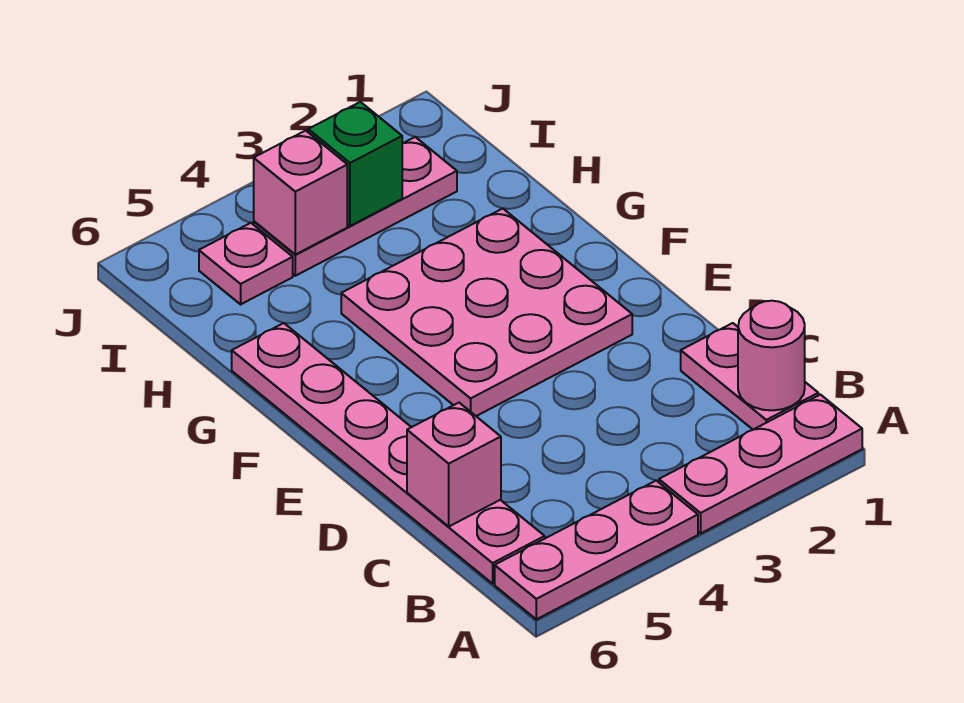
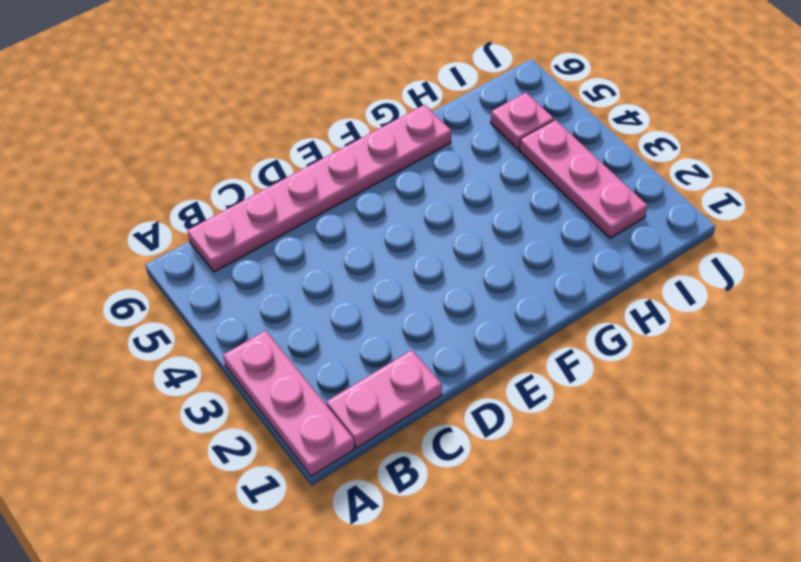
none -> pink plate A4:A6 level 1
none -> pink plate E2:G4 level 1

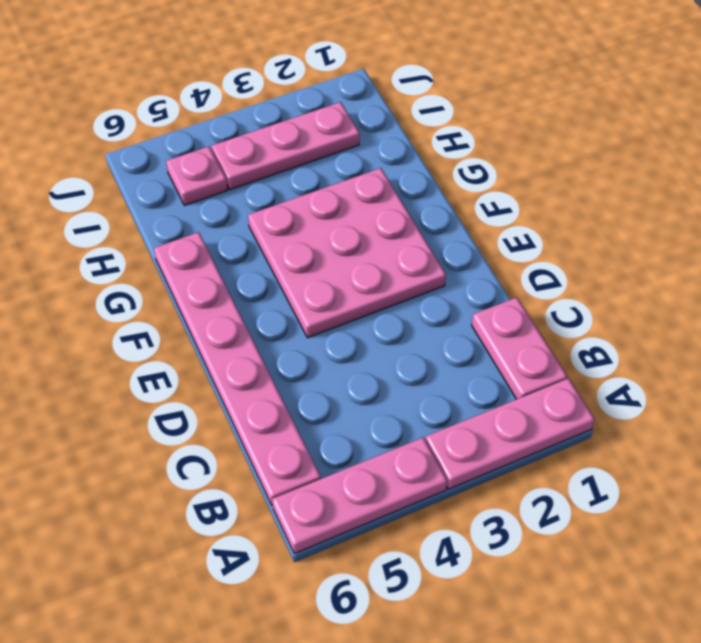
none -> pink round brick B1 level 2
none -> pink brick C6 level 2

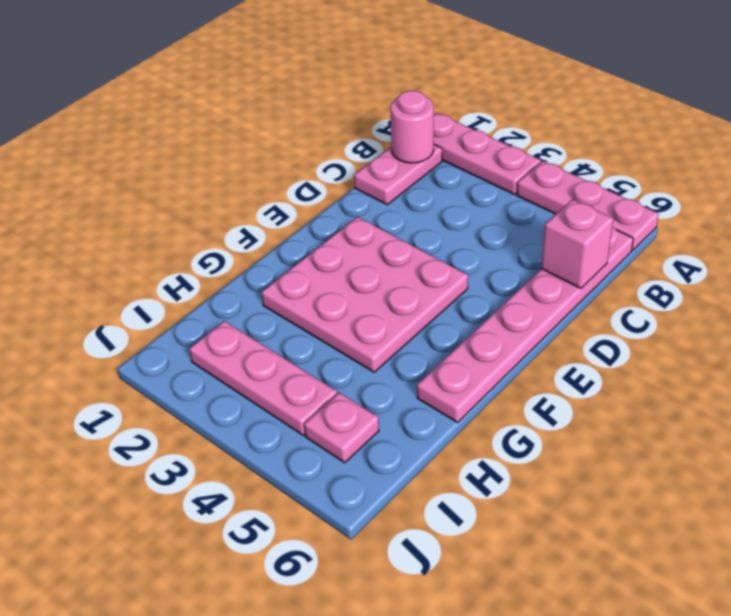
none -> green brick I3 level 2
none -> pink brick I4 level 2

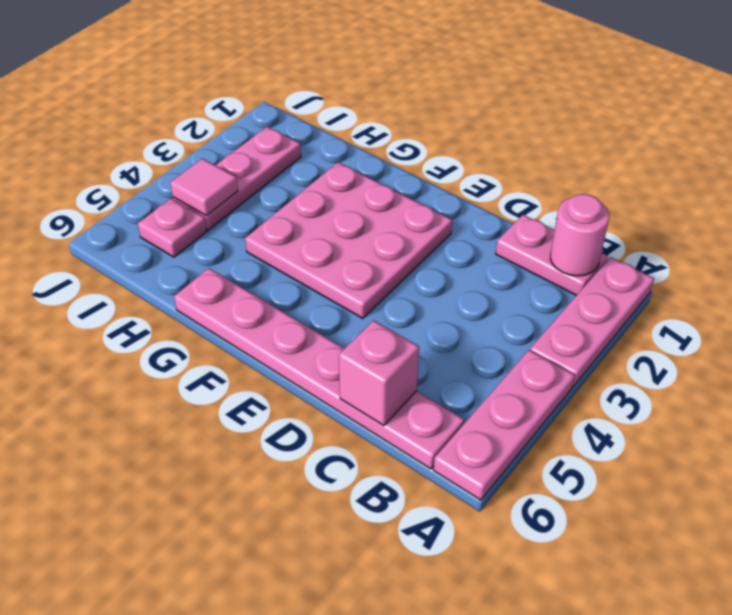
pink tile I4 level 2 -> pink brick I4 level 2
none -> green brick I3 level 2

